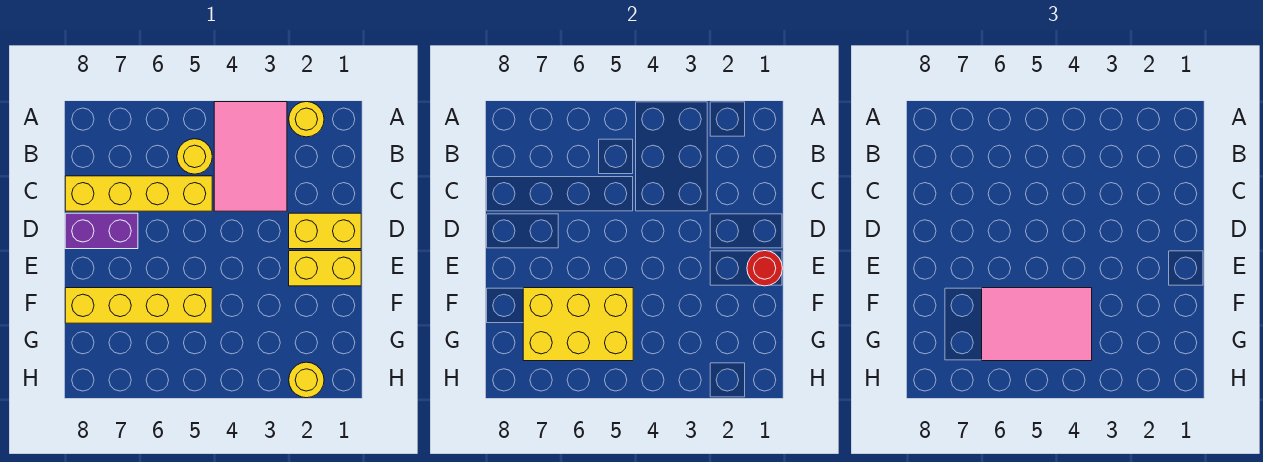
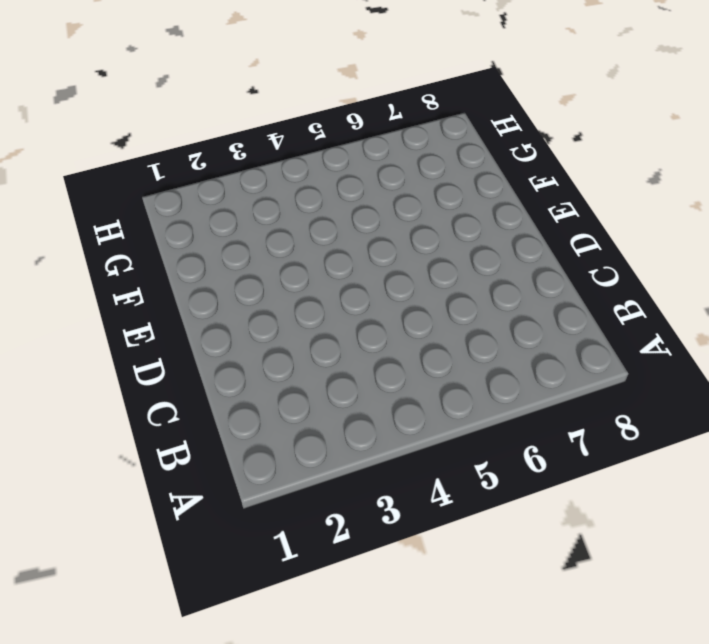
none -> yellow round brick A2 level 1
none -> pink tile A3:C4 level 1
none -> yellow round brick B5 level 1

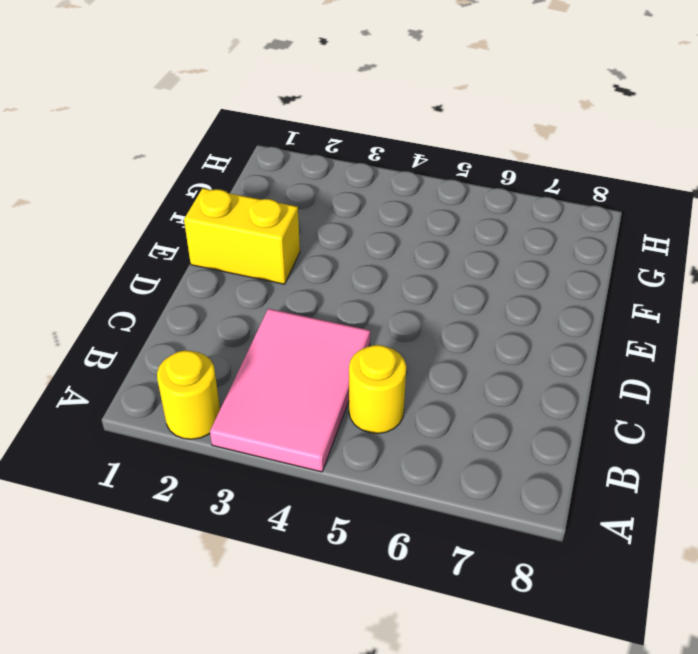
none -> yellow brick C5:C8 level 1
none -> yellow brick D1:D2 level 1
none -> purple brick D7:D8 level 1

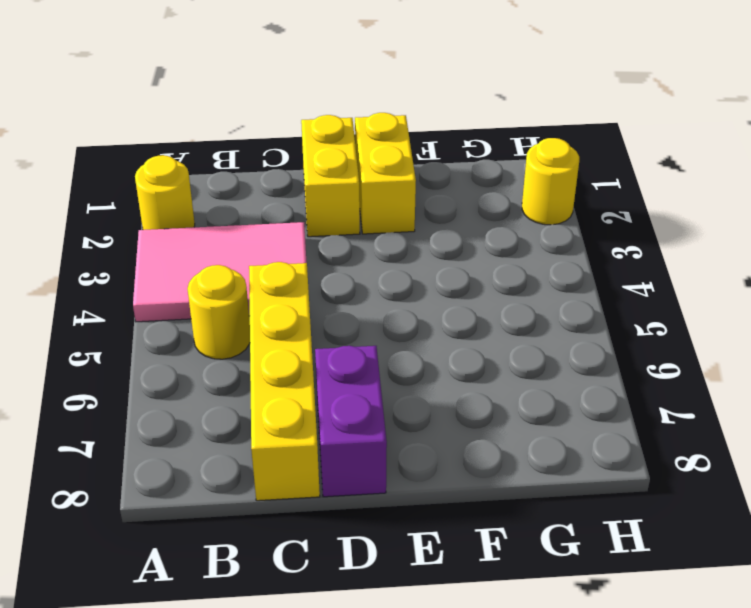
none -> yellow brick F5:F8 level 1
none -> red round brick E1 level 2
none -> yellow brick F5:G7 level 2

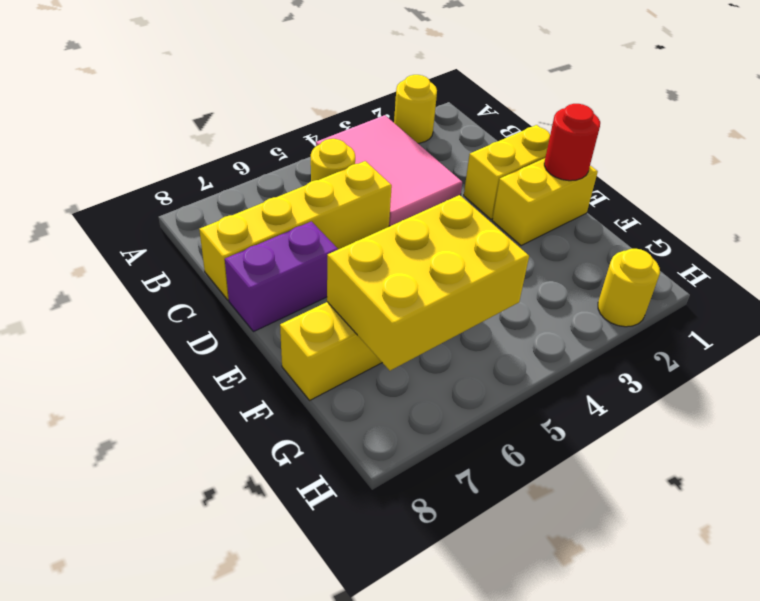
none -> pink tile F4:G6 level 3

